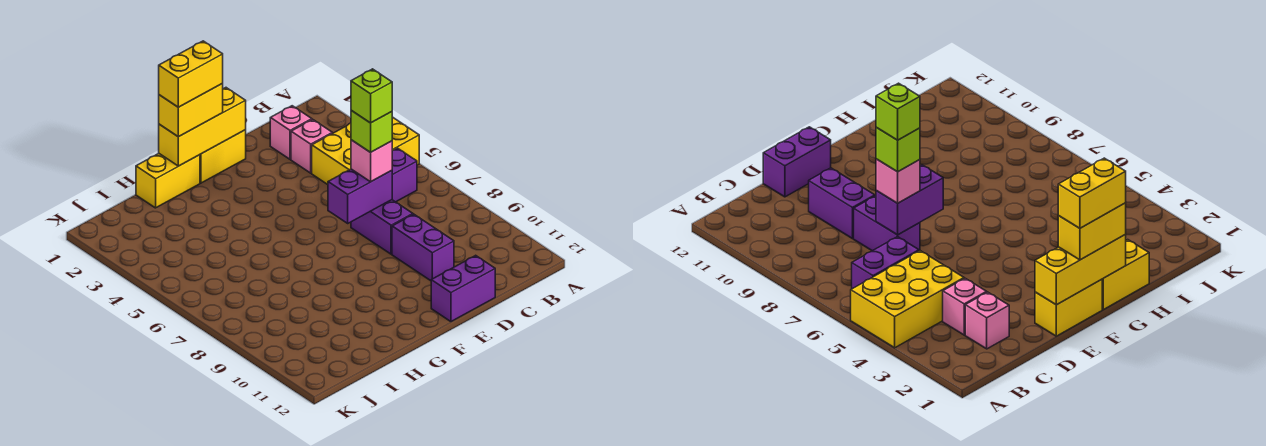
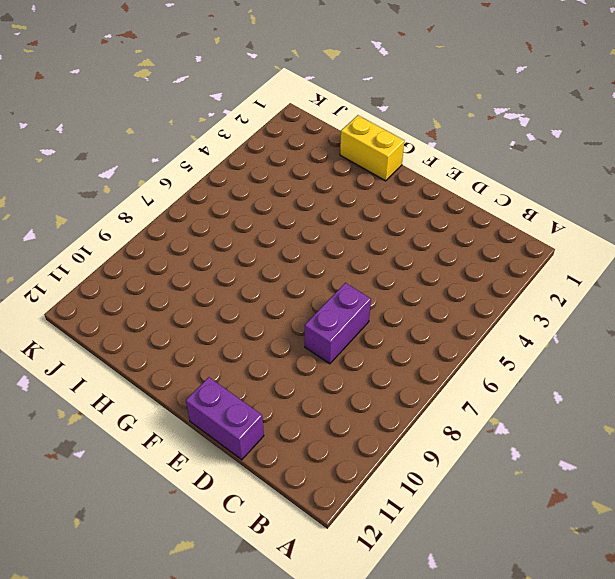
none -> yellow brick A4:C5 level 1
none -> purple brick B6:C6 level 1
none -> pink brick C2 level 1

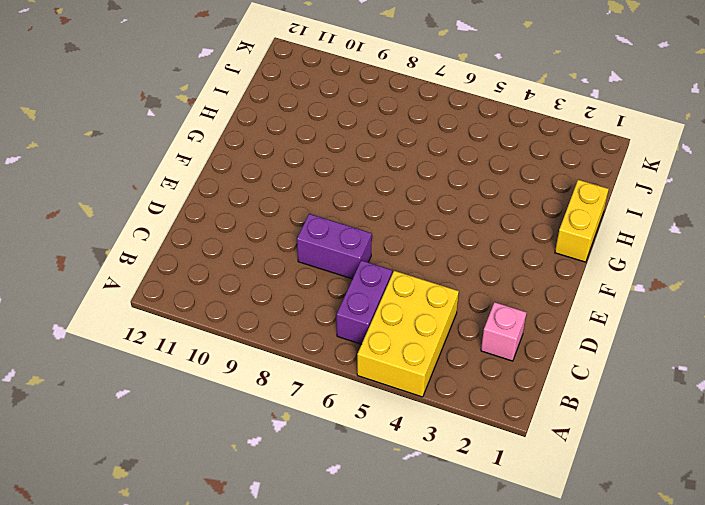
none -> pink brick C3 level 1
none -> purple brick D9:D10 level 1
none -> purple brick D12:E12 level 1

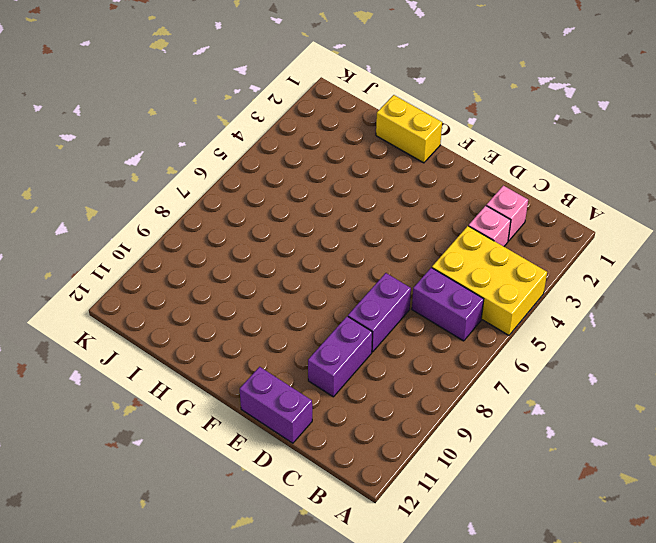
none -> yellow brick E1:F1 level 1
none -> purple brick D7:E7 level 2
none -> yellow brick E1:G1 level 2

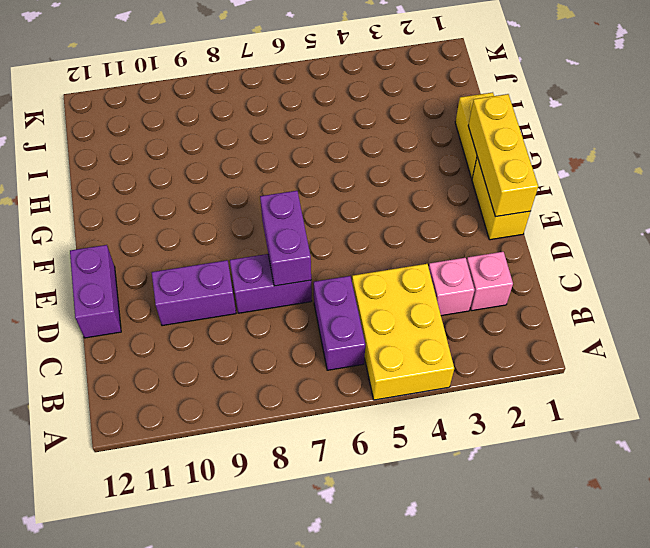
none -> pink brick D7 level 3
none -> yellow brick F1:G1 level 3
none -> lime brick D7 level 4

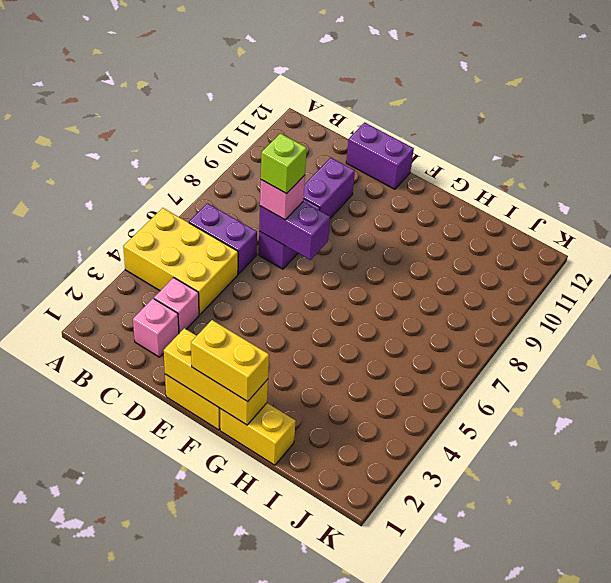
none -> yellow brick F1:G1 level 4
none -> lime brick D7 level 5

